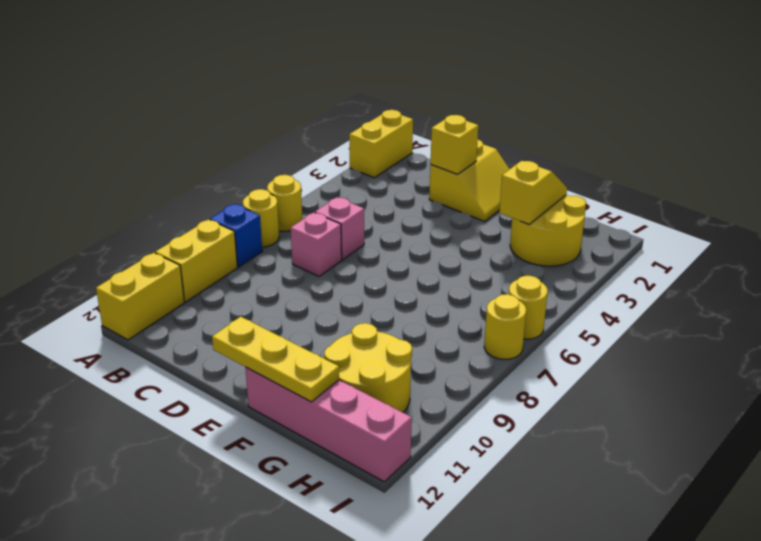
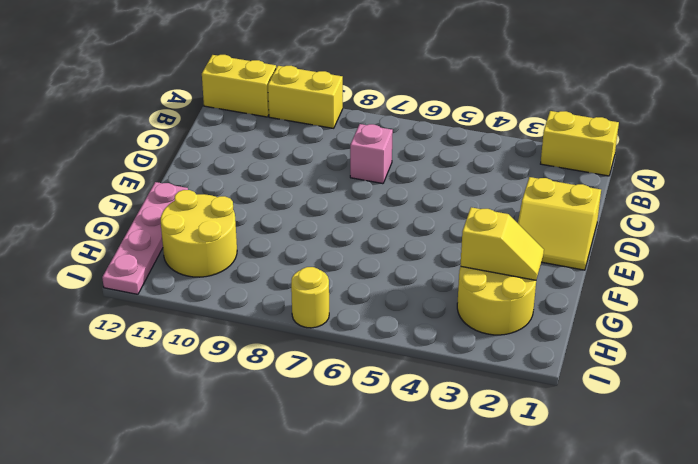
pink plate F12:I12 level 1 -> pink brick F12:I12 level 1
none -> yellow round brick A6 level 1
none -> yellow round brick A7 level 1
none -> blue brick A8 level 1

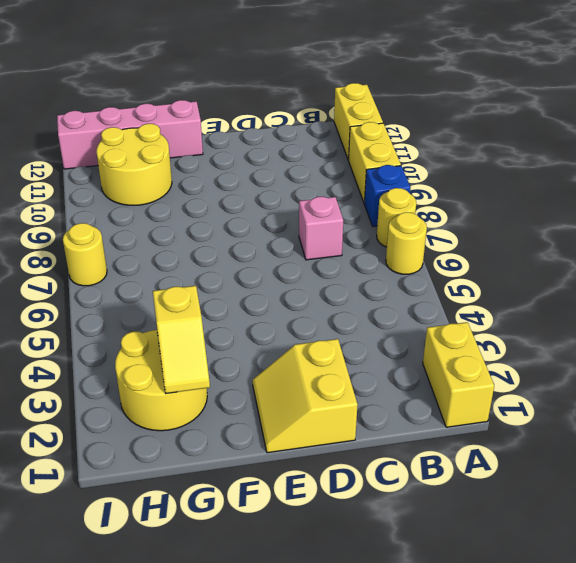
none -> pink brick C6 level 1
none -> yellow round brick I6 level 1
none -> yellow brick D2 level 2

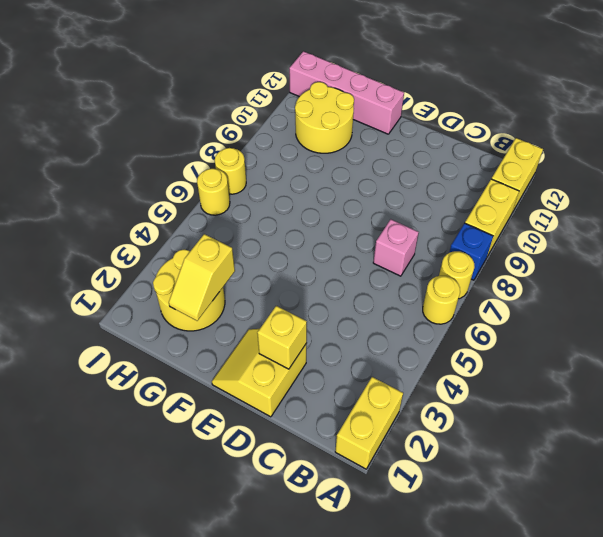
none -> pink brick C6 level 1
none -> yellow plate E12:G12 level 2

